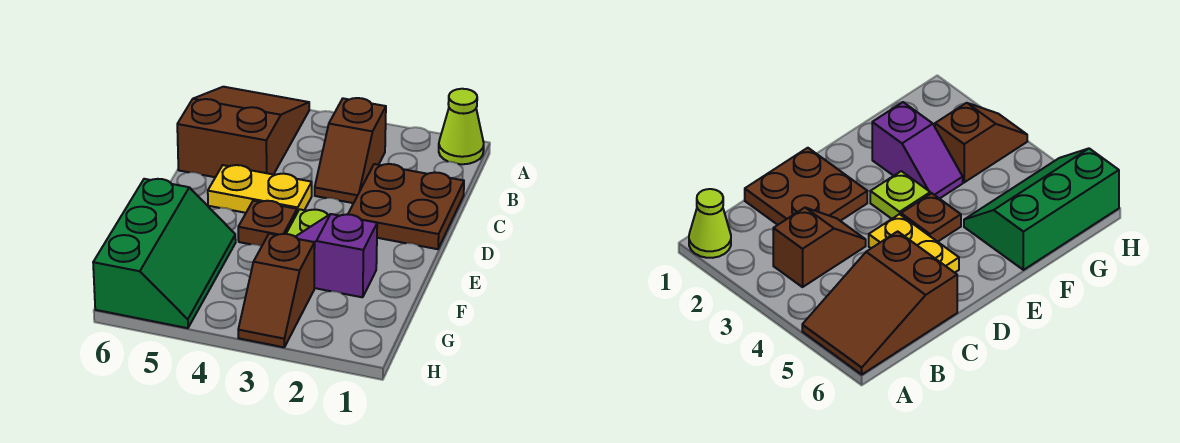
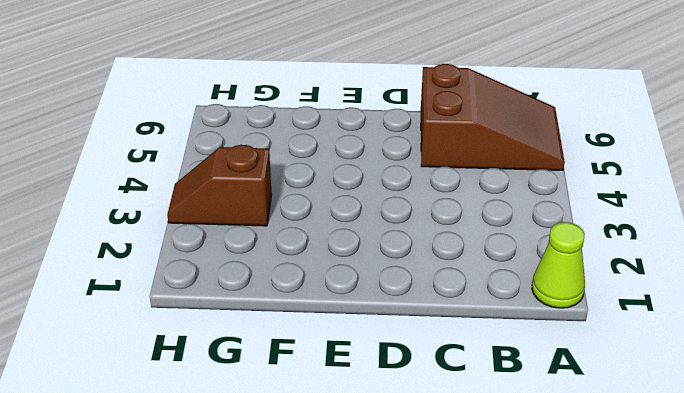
none -> brown slope B3:C3 level 1 top B
none -> brown plate C1:D2 level 1

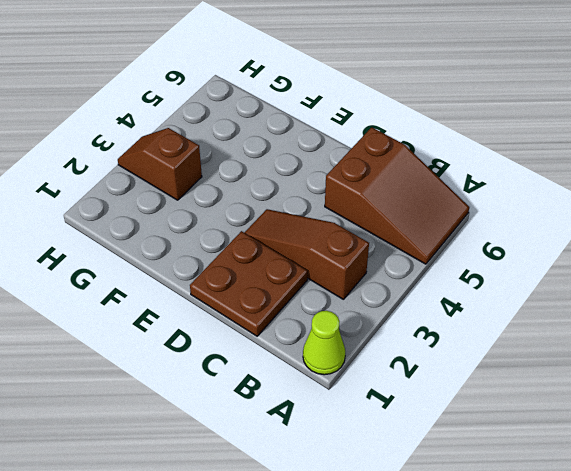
brown slope B3:D3 level 1 top B -> brown slope B3:C3 level 1 top B
none -> yellow plate D4:D5 level 1
none -> lime plate E3 level 1

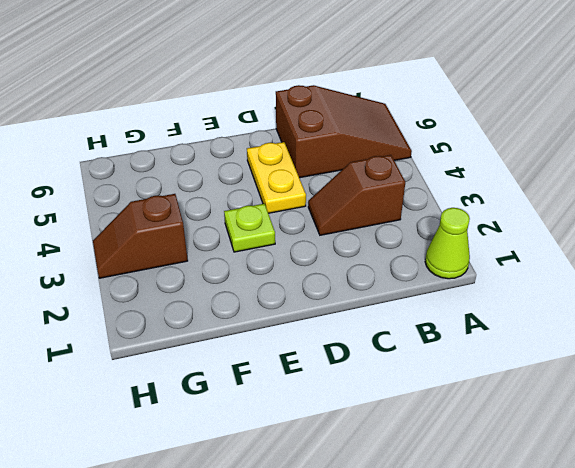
none -> brown plate C1:D2 level 1
none -> brown plate E4 level 1

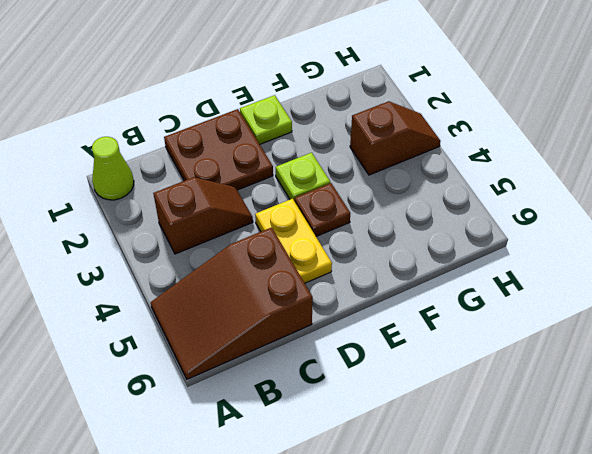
lime plate E1 level 1 -> none
none -> purple slope F2:F3 level 1 top 2
none -> green slope F5:H6 level 1 top 6

